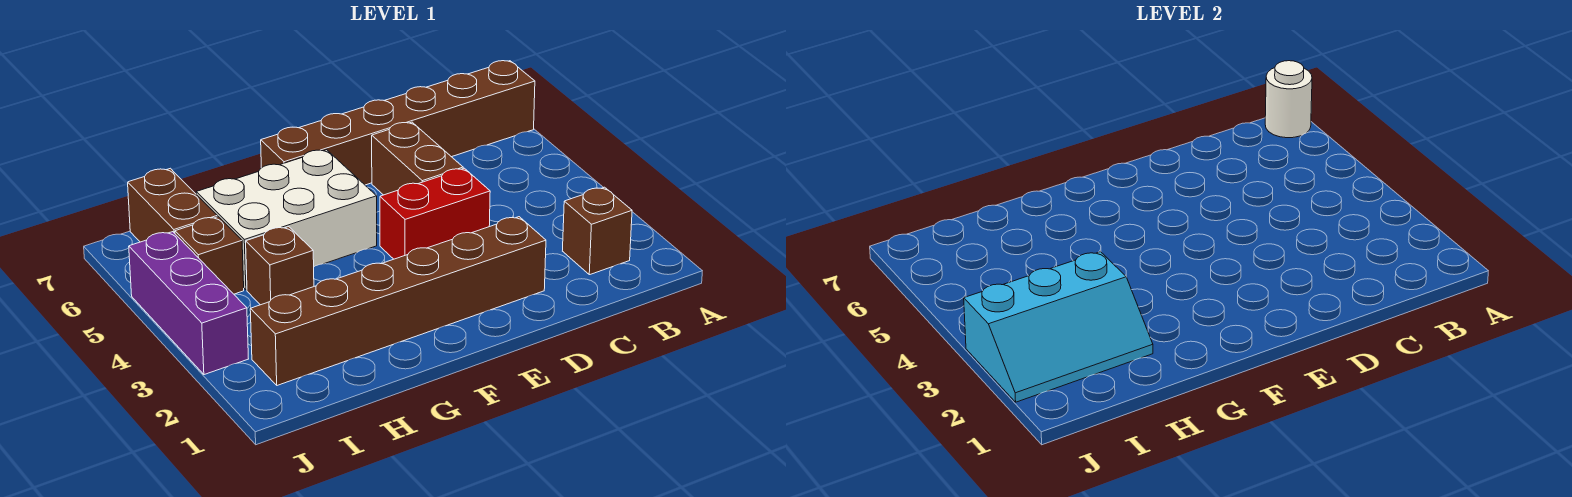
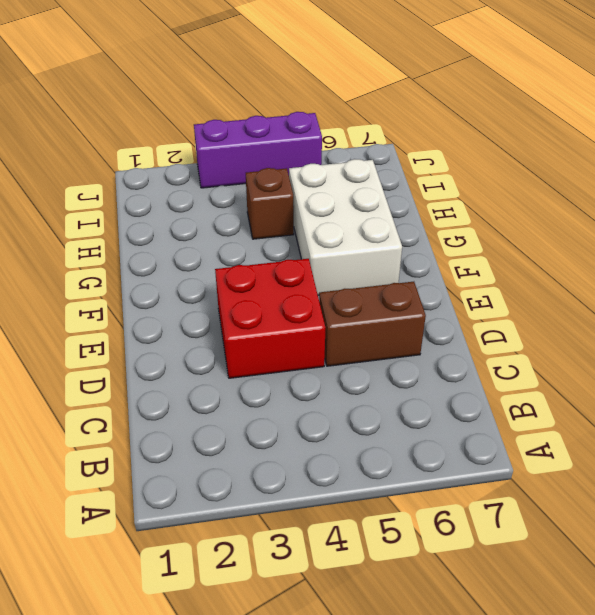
red brick D3:E4 level 1 -> red brick D4:E4 level 1
none -> brown brick A7:F7 level 1
none -> brown brick B2 level 1
none -> brown brick D2:I2 level 1

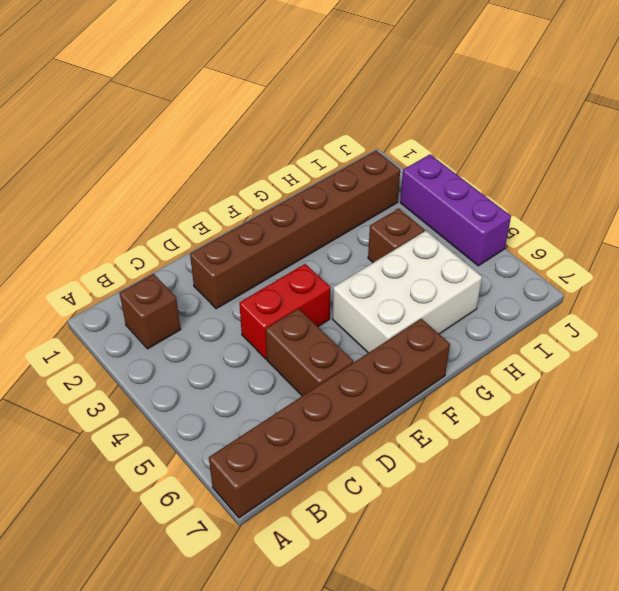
none -> brown brick I5 level 1
none -> brown brick I6:I7 level 1
none -> white round brick A7 level 2

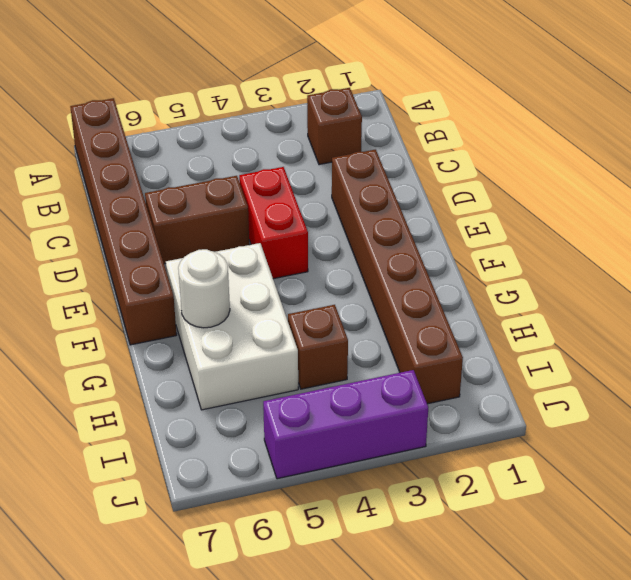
white round brick G6 level 2 -> white round brick A7 level 2
none -> brown brick I5 level 1
none -> brown brick I6:I7 level 1
none -> cyan slope H2:J3 level 2 top 3

